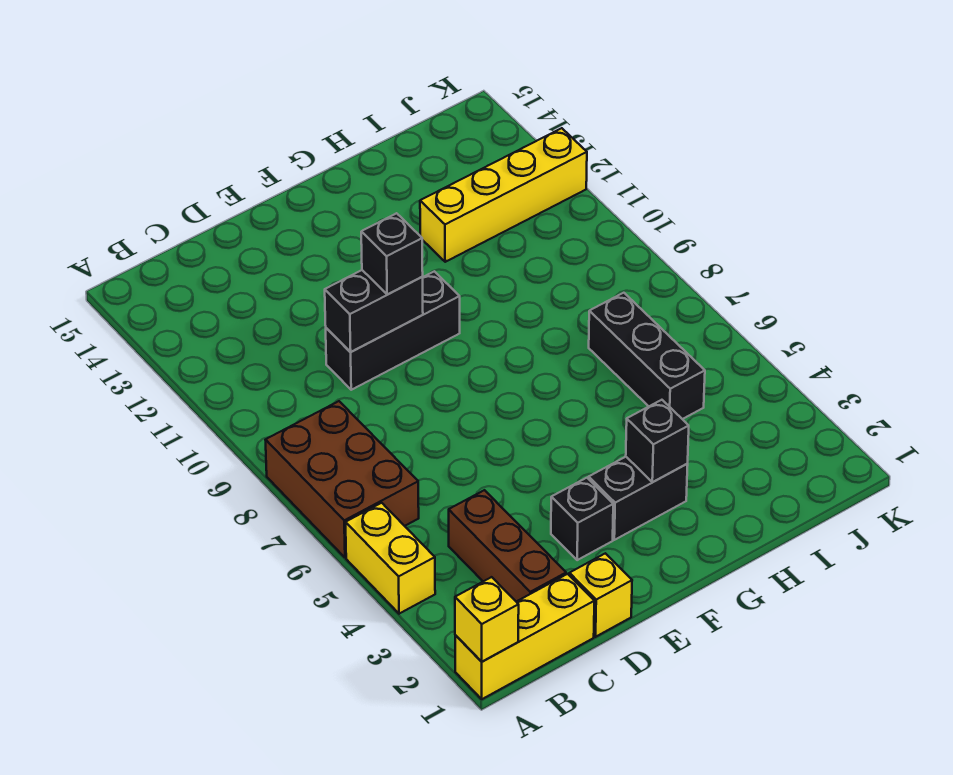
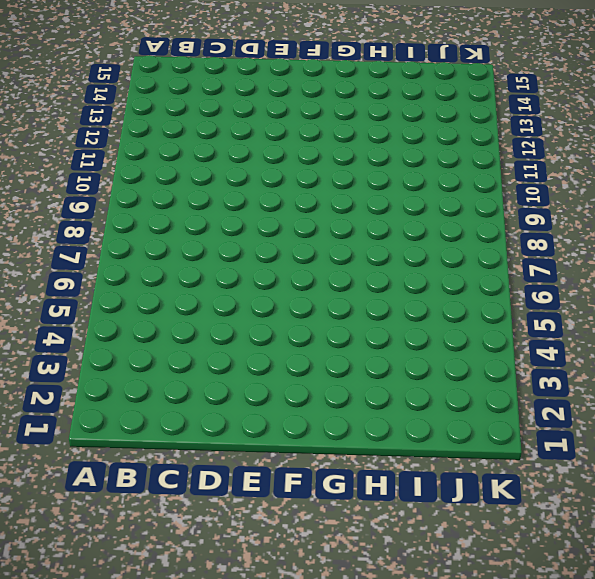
none -> yellow brick A1:C1 level 1
none -> yellow brick A4:A5 level 1
none -> brown brick A6:B8 level 1

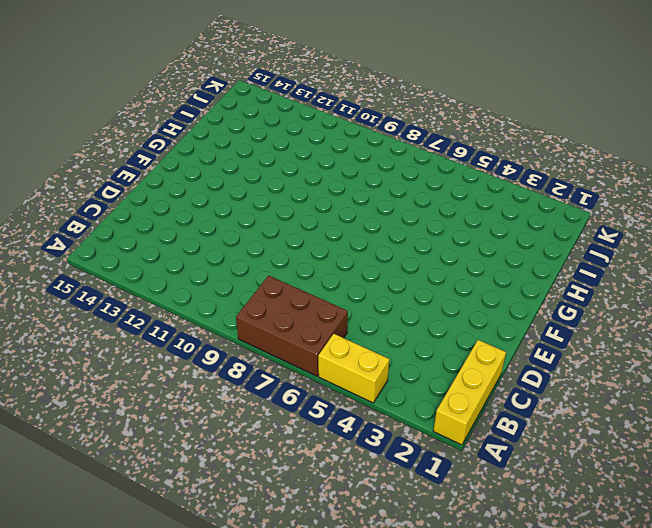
none -> brown brick C2:C4 level 1
none -> yellow brick D1 level 1
none -> black brick D10:F10 level 1

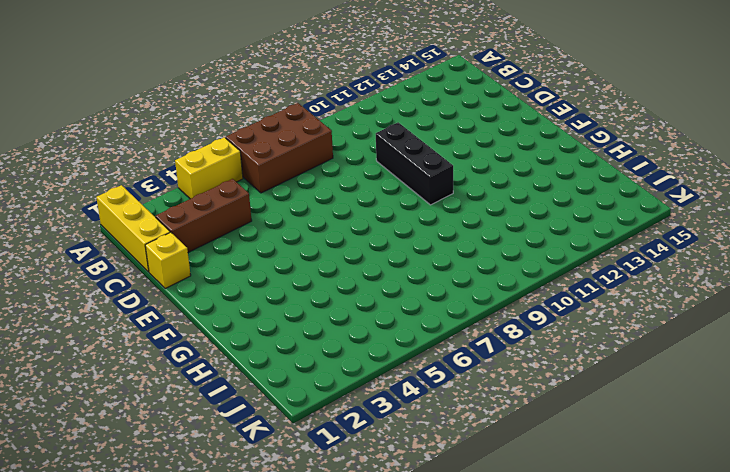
none -> black brick E3 level 1
none -> black brick F3:G3 level 1
none -> yellow brick H12:K12 level 1

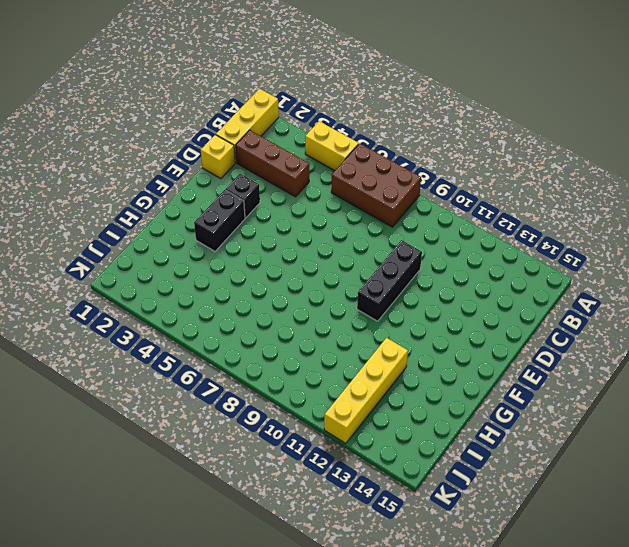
none -> black brick I5:I7 level 1
none -> yellow brick A1 level 2
none -> black brick D10:E10 level 2

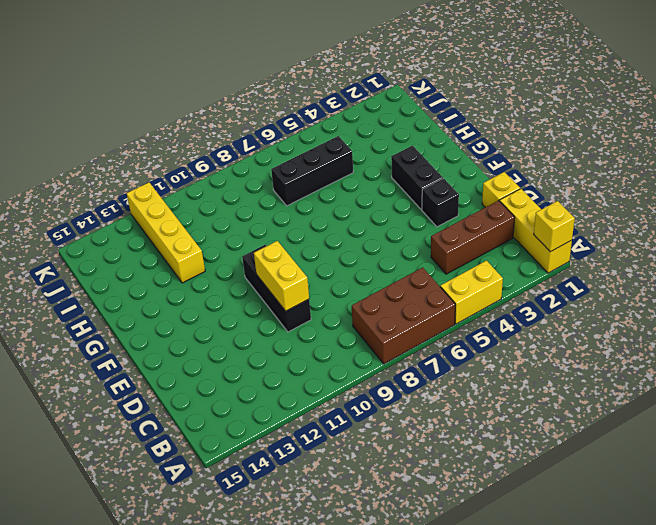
yellow brick D10:E10 level 2 -> black brick D10:E10 level 2
none -> black brick G3 level 2
none -> black brick E10 level 3

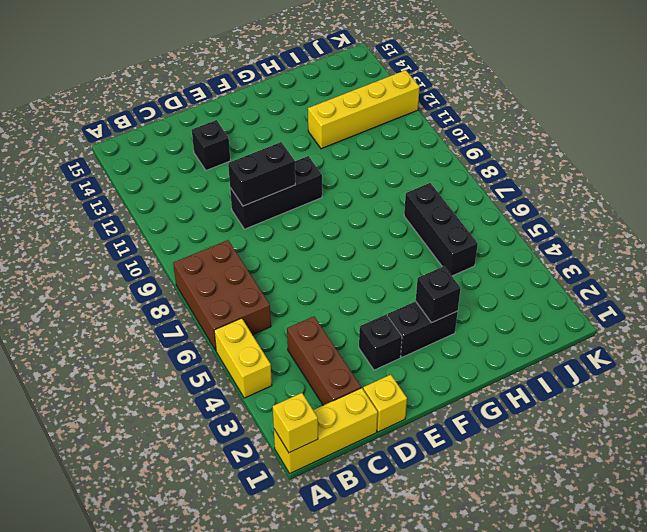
black brick D13 level 1 -> black brick E10 level 3

